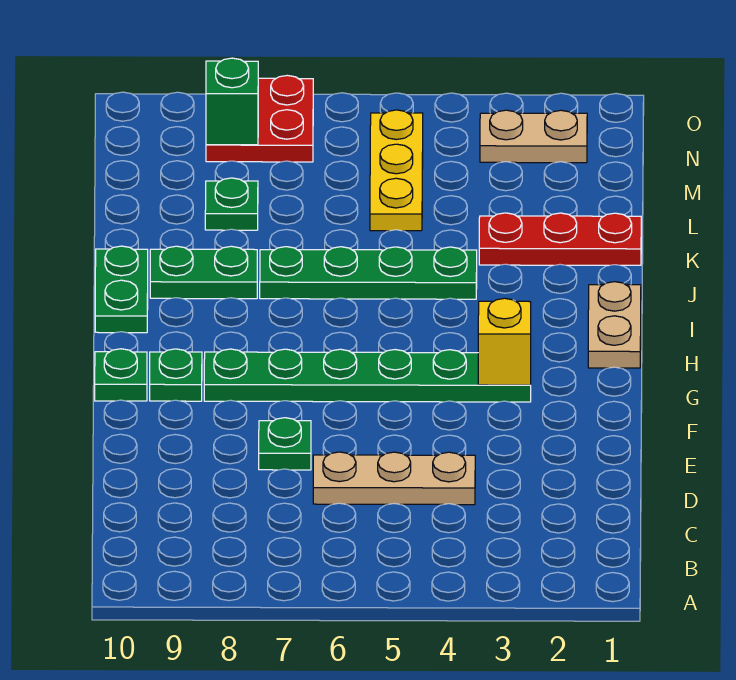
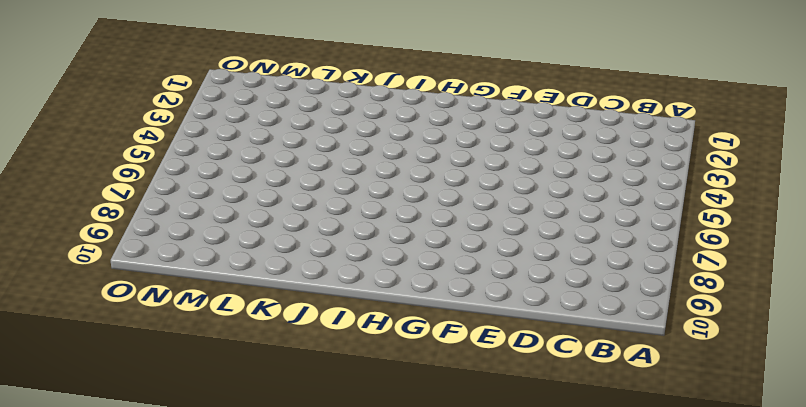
none -> tan plate D4:D6 level 1
none -> green plate E7 level 1
none -> green plate G3:G8 level 1

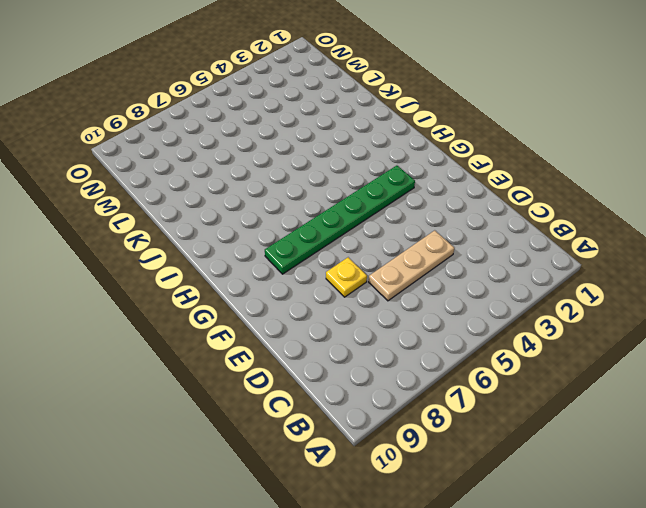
yellow plate E7 level 1 -> green plate E7 level 1
none -> green plate G9 level 1
none -> green plate G10 level 1
none -> tan plate H1:I1 level 1

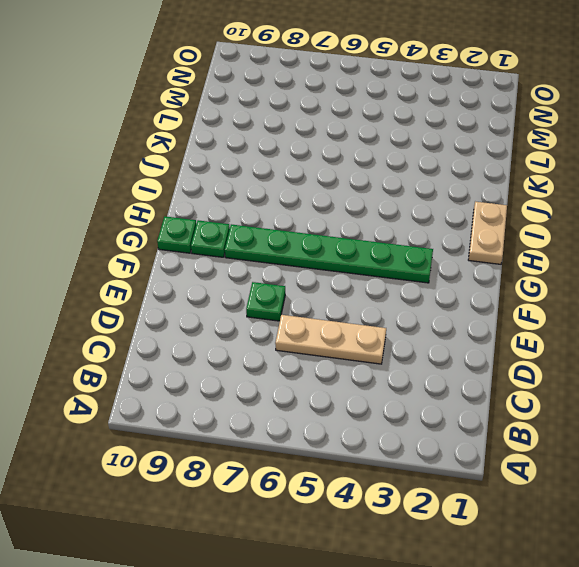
none -> green plate I10:J10 level 1
none -> green plate J4:J7 level 1
none -> green plate J8:J9 level 1

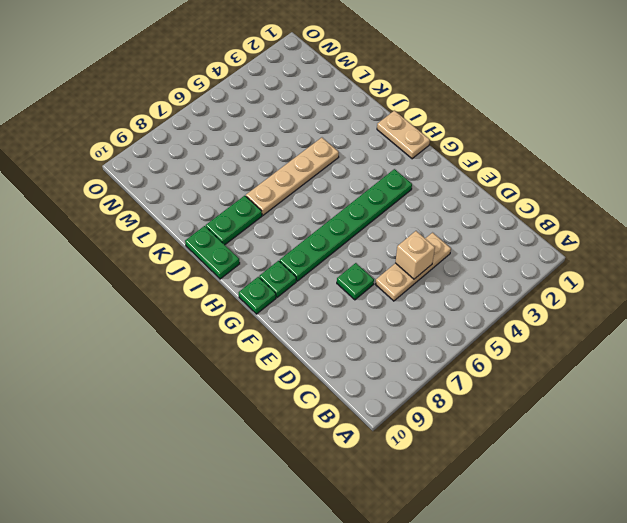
tan brick D5 level 2 -> none
tan plate J4:J7 level 1 -> green plate J4:J7 level 1
none -> red plate K1:K3 level 1
none -> yellow plate L5:N5 level 1
none -> green plate L8 level 1

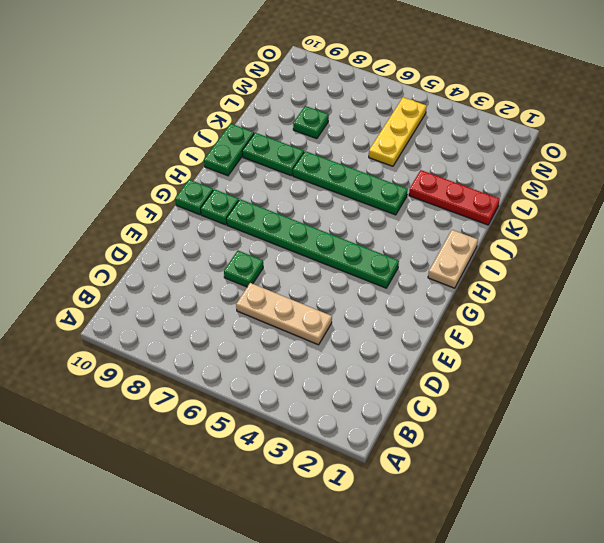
none -> tan plate N2:N3 level 1
none -> red plate N7:O8 level 1
none -> yellow brick G3 level 2

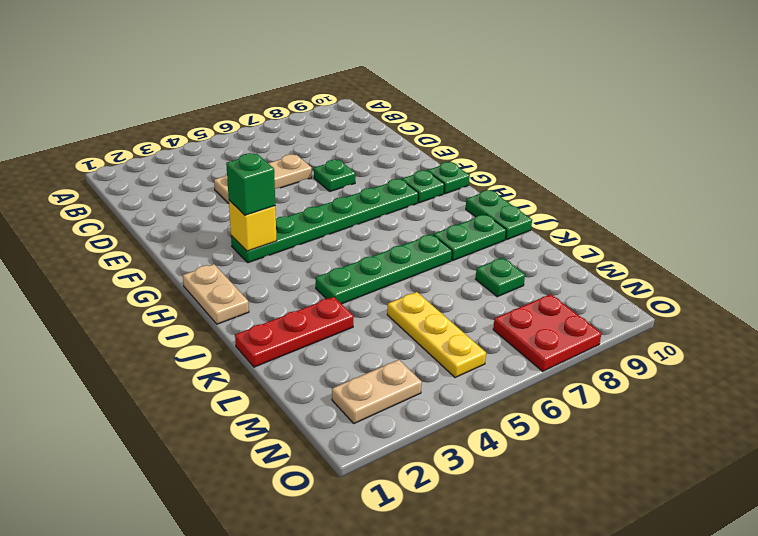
green brick G3 level 3 -> green brick N8 level 2

